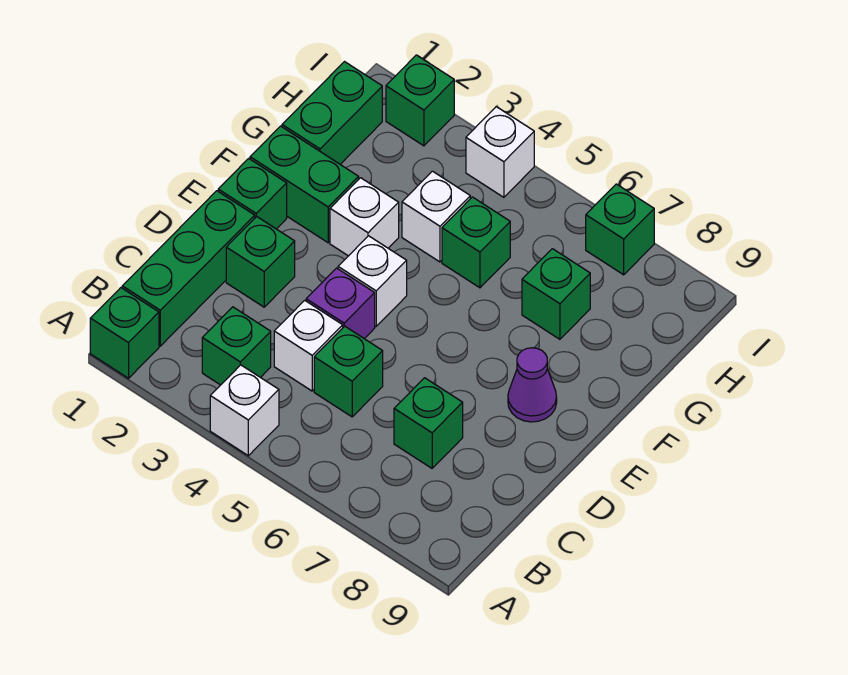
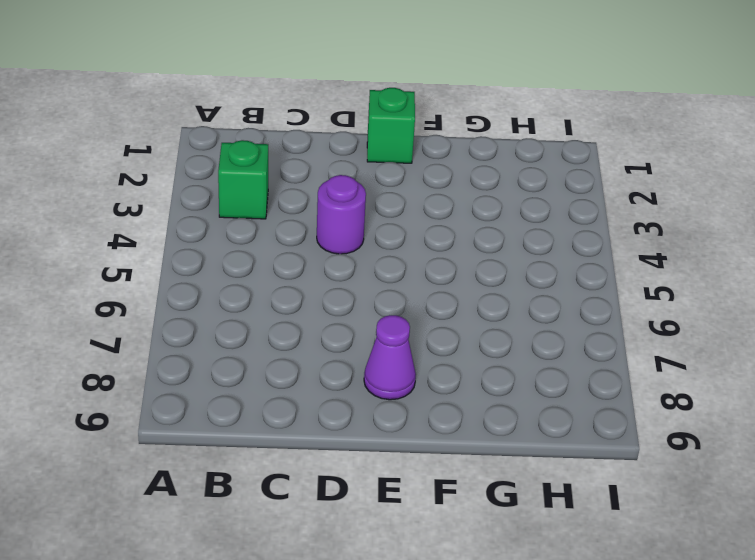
purple round brick D4 level 1 -> purple brick D4 level 1
none -> green brick A1 level 1
none -> white brick A4 level 1
none -> green brick B1:D1 level 1

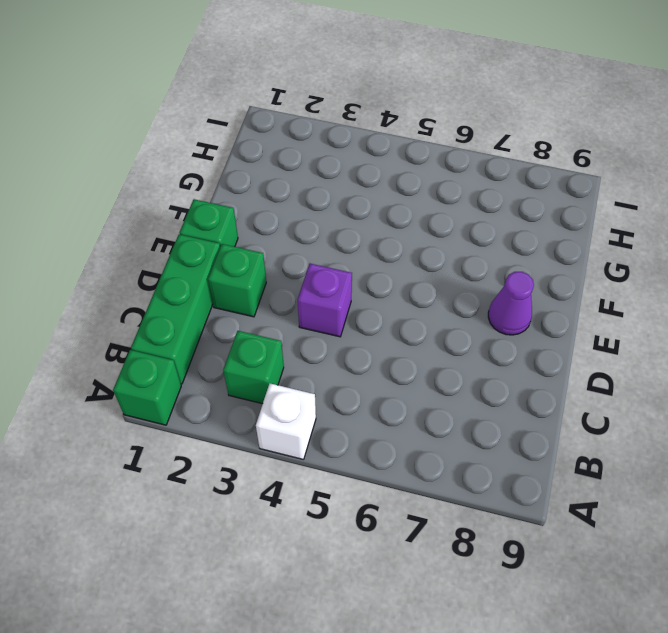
none -> white brick C4 level 1
none -> green brick C5 level 1
none -> green brick C7 level 1

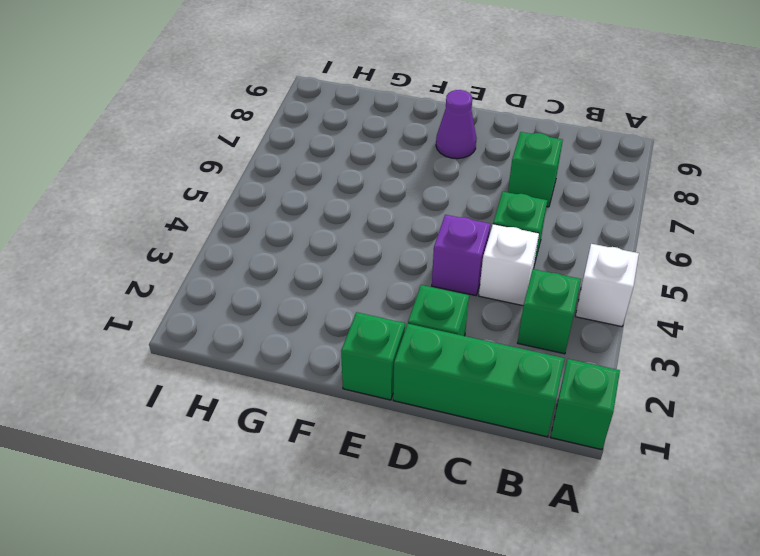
none -> white brick E4 level 1
none -> green brick F1:F2 level 1
none -> white brick F3 level 1

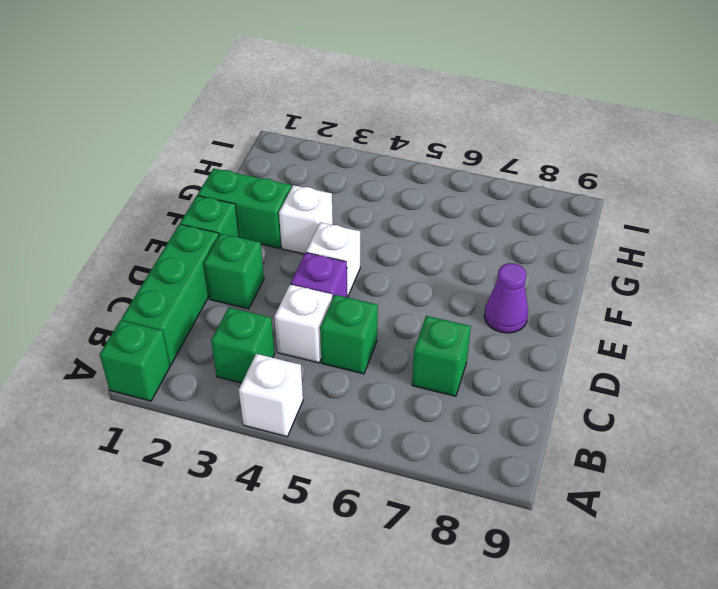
none -> green brick G1:H1 level 1
none -> white brick G4 level 1
none -> green brick G5 level 1

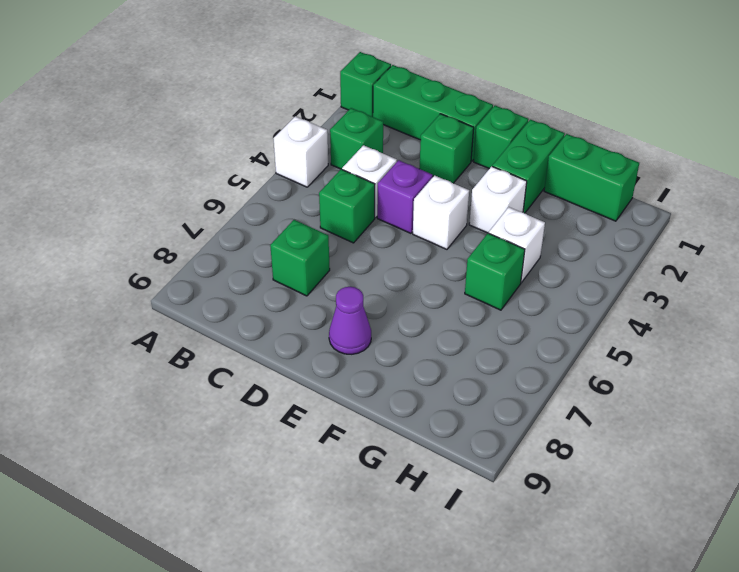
none -> green brick G7 level 1
none -> green brick I2 level 1
none -> white brick I4 level 1

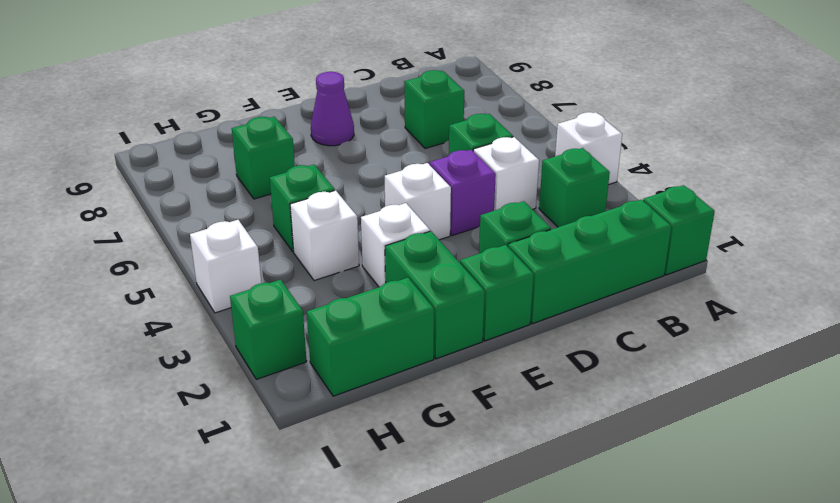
none -> green brick I7 level 1

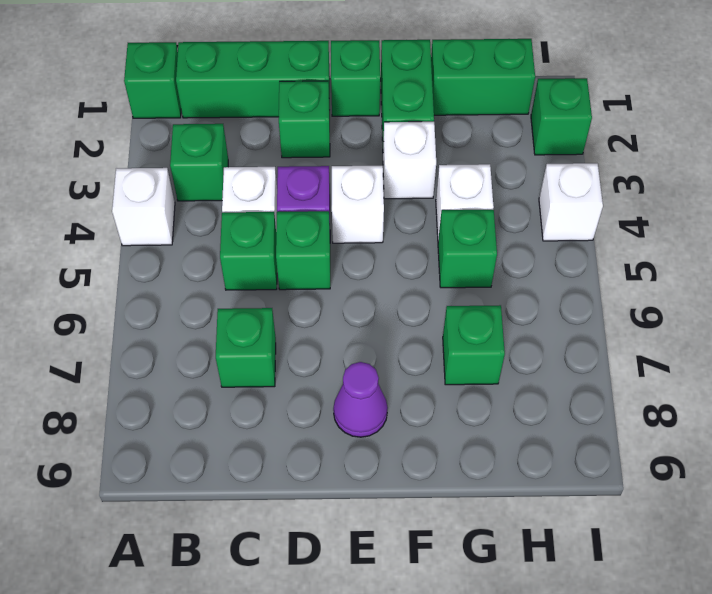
green brick D5 level 1 -> green brick I7 level 1

